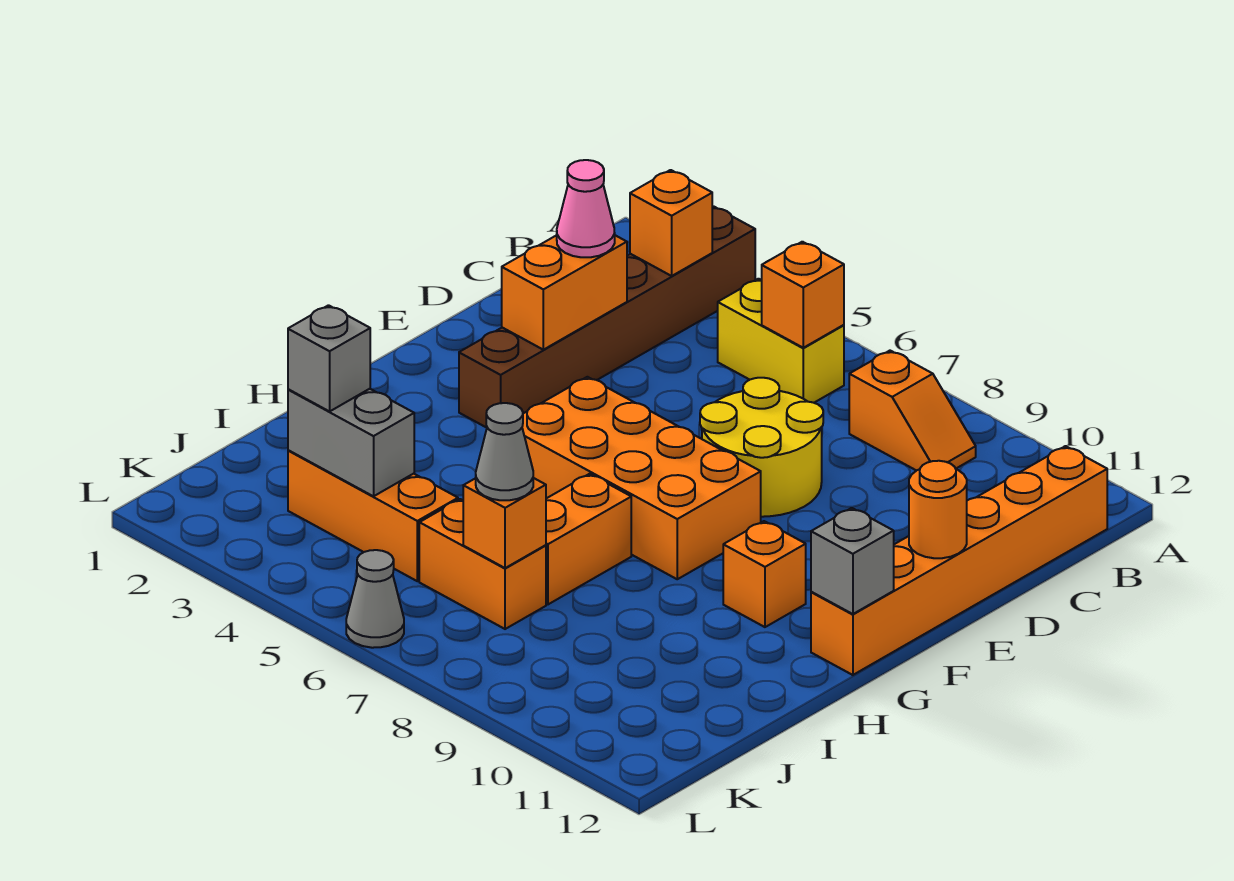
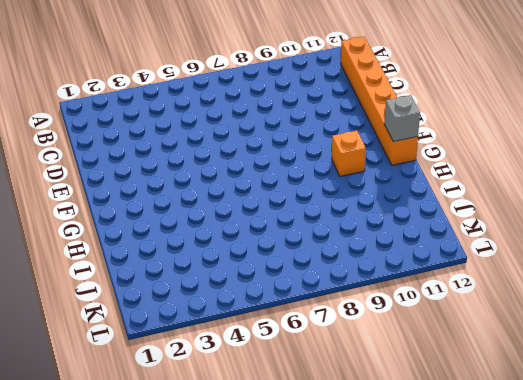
none -> brown brick A3:F3 level 1
none -> yellow brick B5:B6 level 1
none -> orange slope B8:B9 level 1 top 8

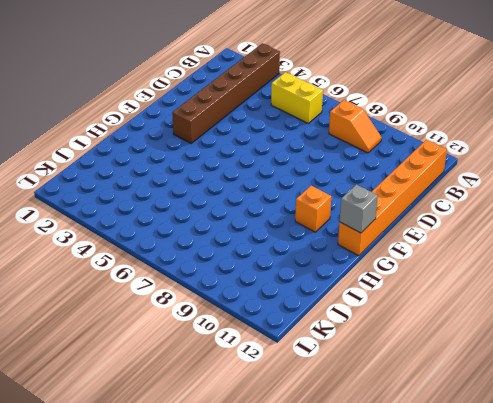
none -> yellow round brick D7:E8 level 1
none -> orange brick F5:G8 level 1
none -> orange brick H7:I7 level 1

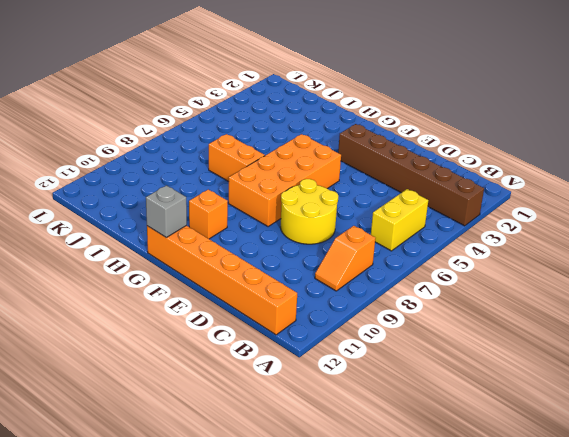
none -> orange brick J3:J5 level 1
none -> orange brick J6:J7 level 1
none -> grey cone L6 level 1

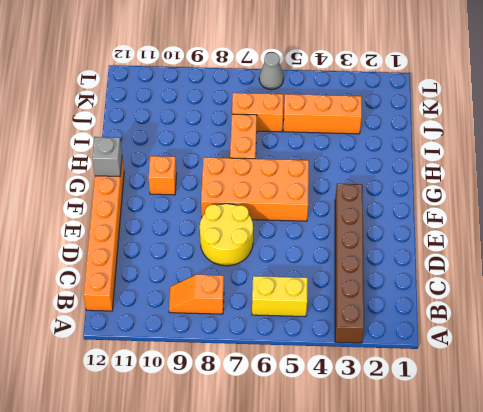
none -> orange brick B3 level 2
none -> orange brick B6 level 2
none -> orange brick D3:E3 level 2

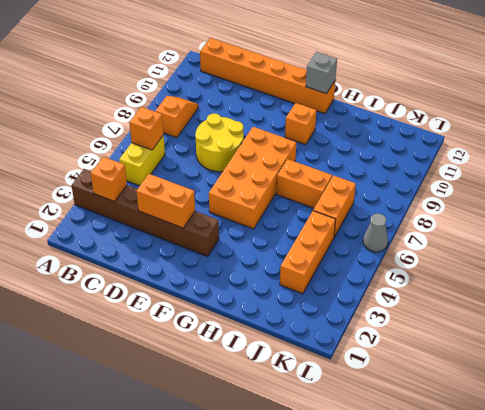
none -> orange round brick E12 level 2
none -> grey brick J3:J4 level 2
none -> orange brick J7 level 2

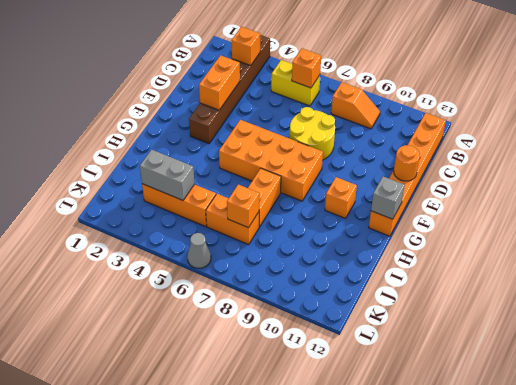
none -> pink cone D3 level 3
none -> grey brick J3 level 3
none -> grey cone J7 level 3

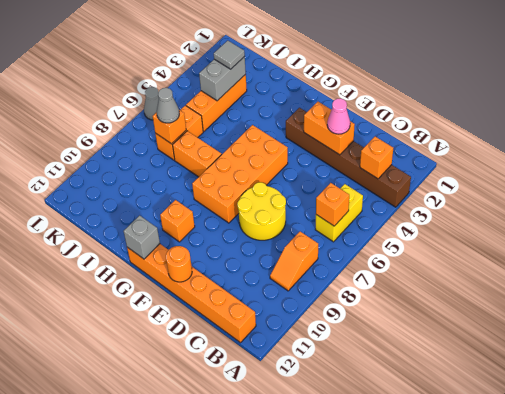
grey tile J3 level 3 -> grey brick J3 level 3

